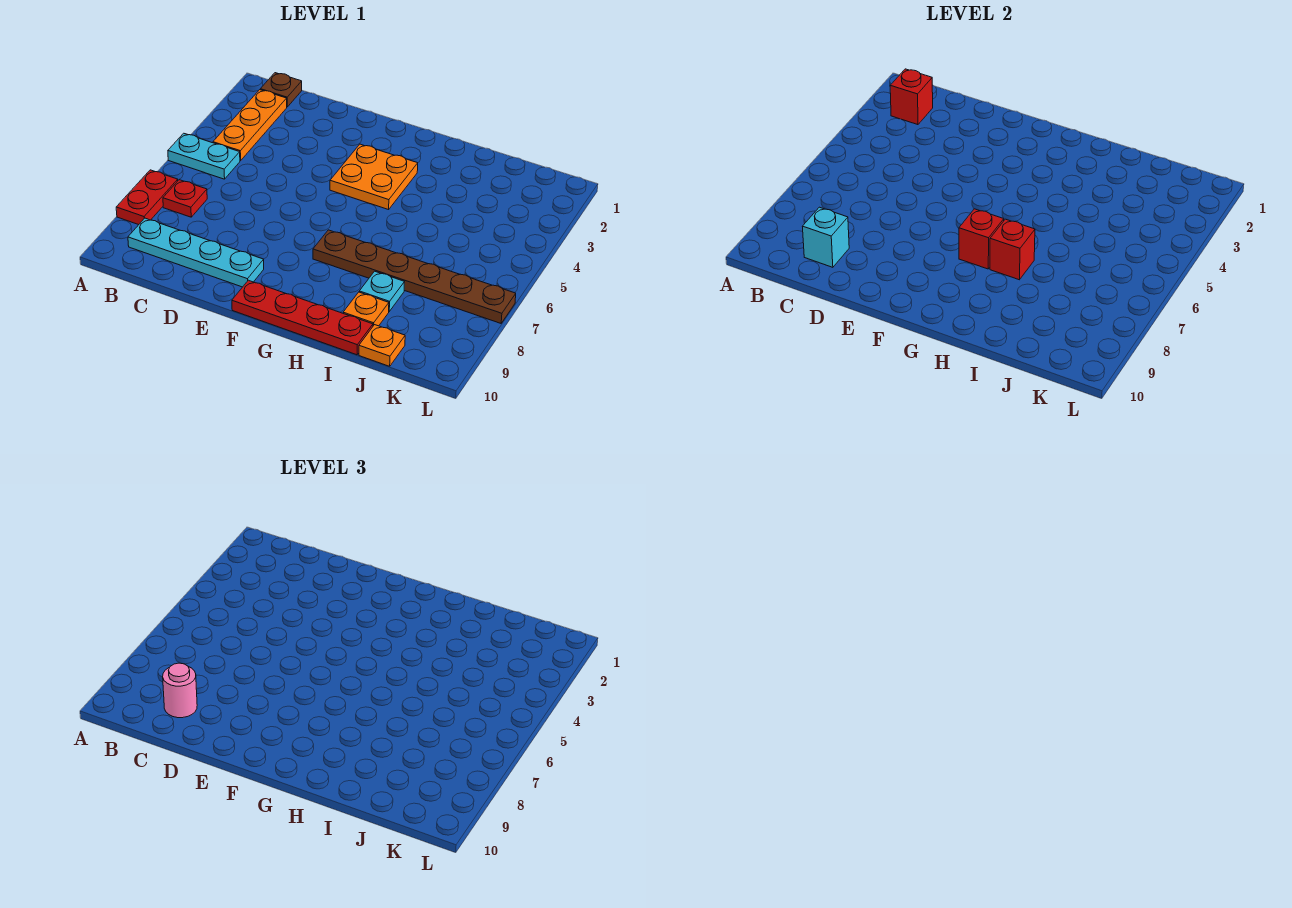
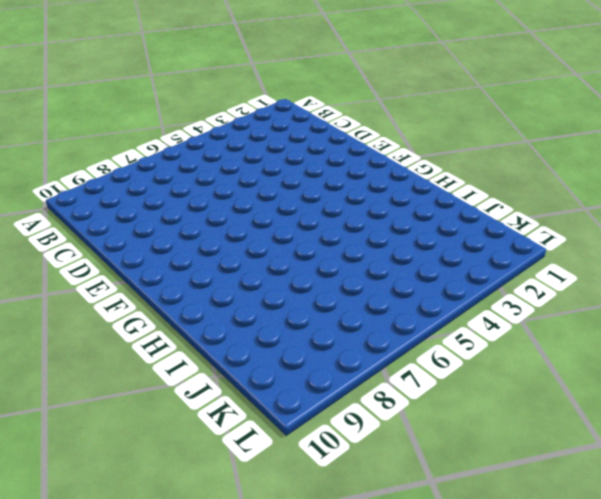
none -> cyan plate A5:B5 level 1
none -> red plate A7:A8 level 1
none -> brown plate B1 level 1

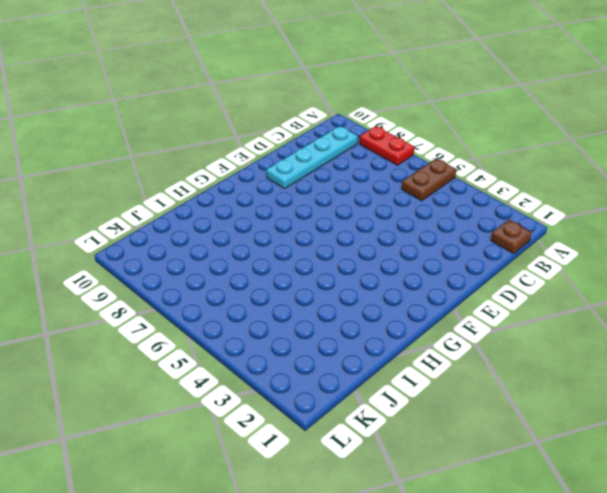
brown plate A5:B5 level 1 -> cyan plate A5:B5 level 1
none -> orange plate B2:B4 level 1
none -> red plate B7 level 1
none -> orange plate F3:G4 level 1

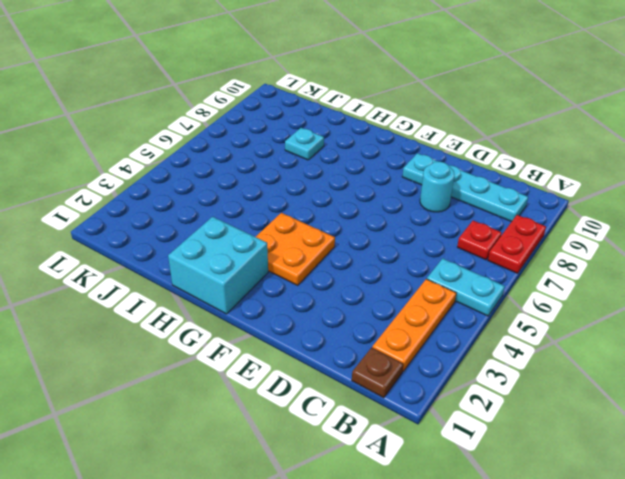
cyan round brick D8 level 1 -> none
cyan brick G1:H2 level 1 -> none
none -> red plate F10:I10 level 1
none -> brown plate G7:L7 level 1
none -> orange plate I9 level 1

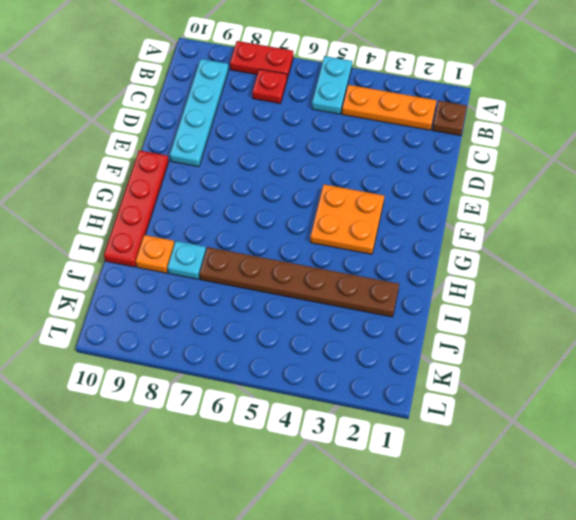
brown plate I2:I7 level 1 -> brown plate G7:L7 level 1
none -> orange plate J10 level 1
none -> red brick B2 level 2
none -> cyan brick C9 level 2

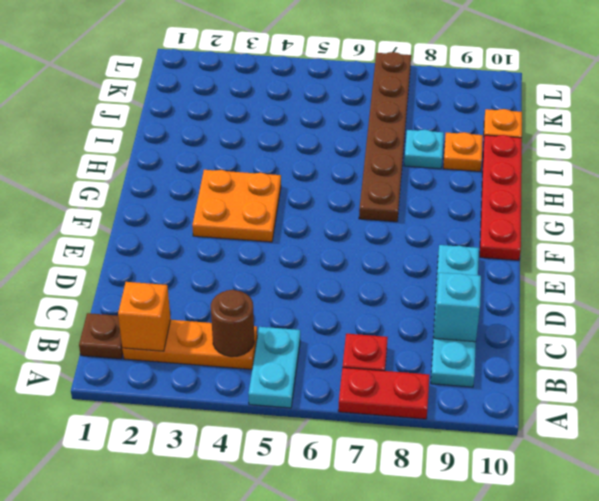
orange brick B2 level 2 -> red brick B2 level 2
brown round brick B4 level 2 -> none
none -> red brick G7 level 2
none -> red brick H7 level 2
none -> pink round brick C9 level 3

